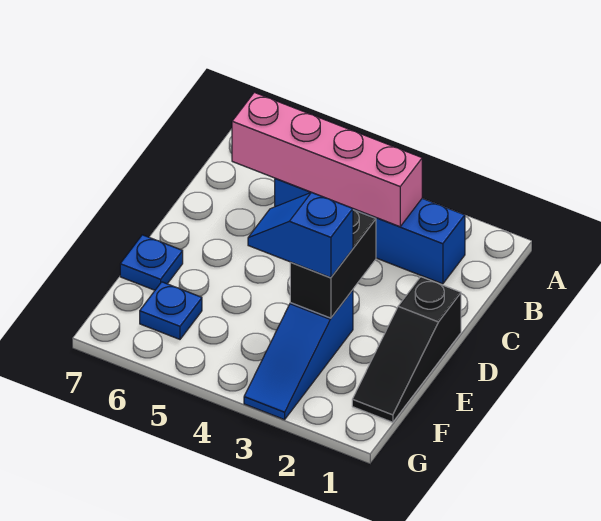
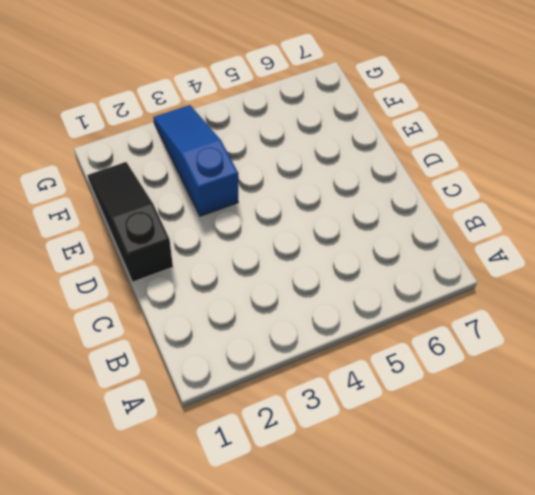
none -> blue brick B2:B5 level 1
none -> blue plate E7 level 1

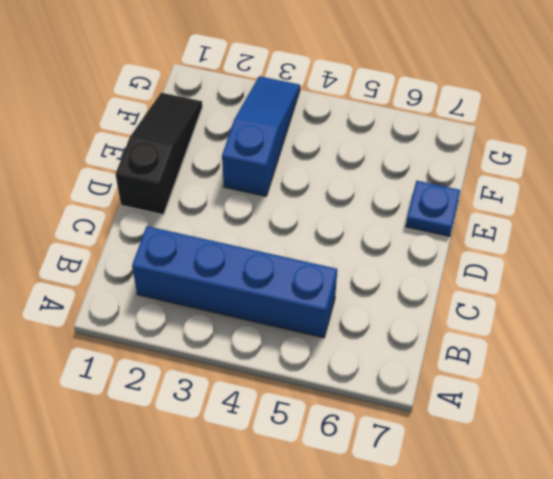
none -> blue plate F6 level 1
none -> pink brick B3:B6 level 2

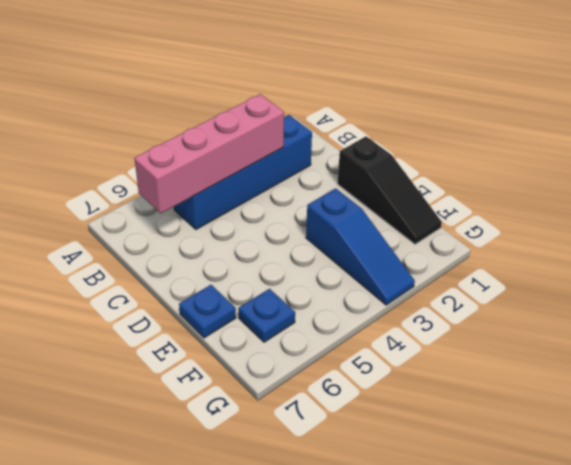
none -> black brick D3:E3 level 2
none -> blue slope E3:E4 level 3 top 3

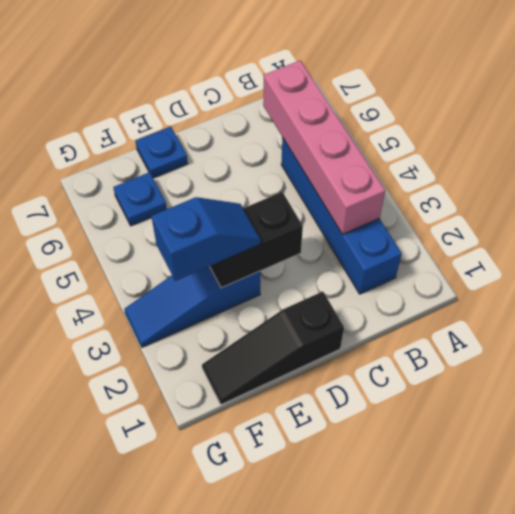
blue slope E3:F3 level 3 top F -> blue slope E3:E4 level 3 top 3

